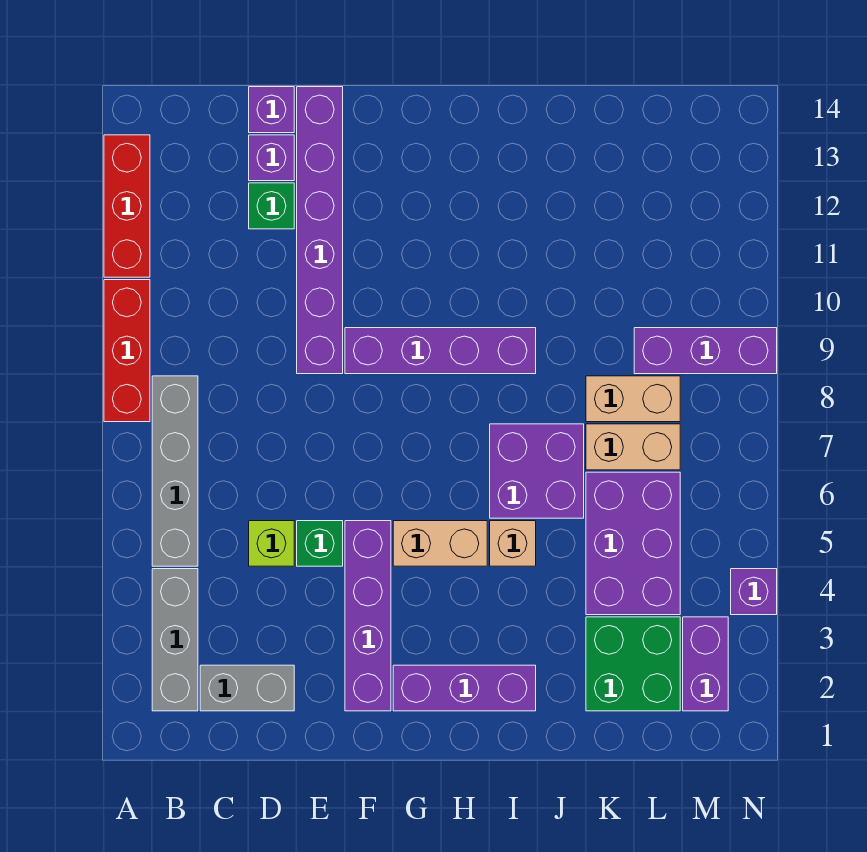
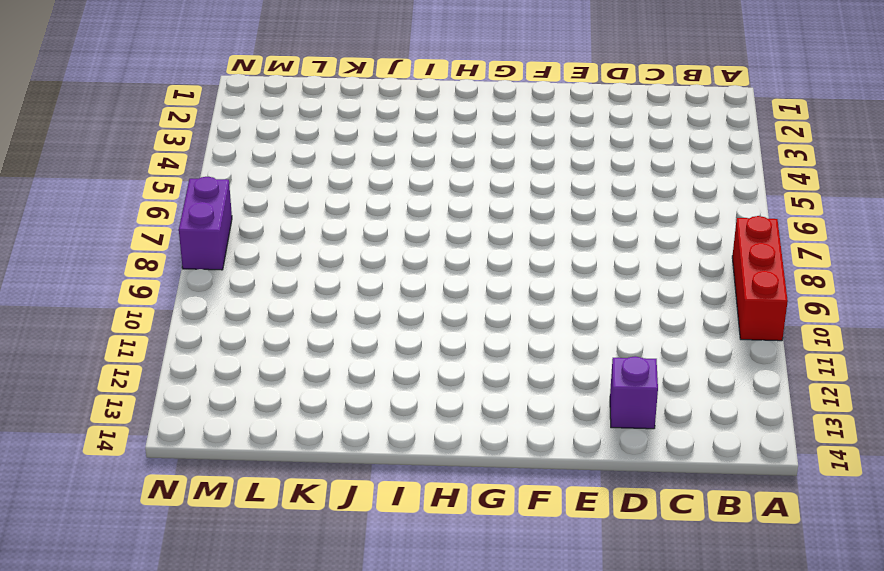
purple brick N7:N8 level 1 -> purple brick M2:M3 level 1
none -> red brick A11:A13 level 1
none -> grey brick B2:B4 level 1
none -> grey brick B5:B8 level 1

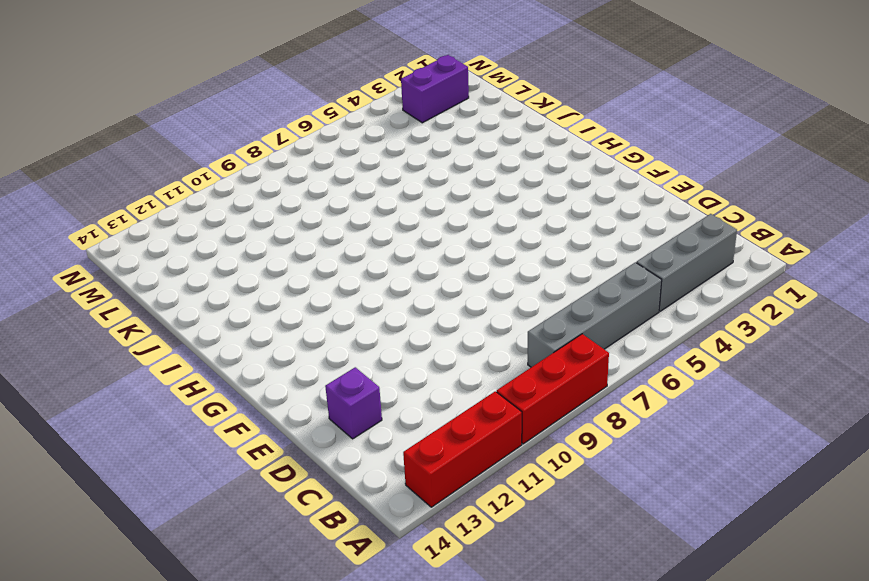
none -> grey brick C2:D2 level 1
none -> lime brick D5 level 1
none -> green brick D12 level 1

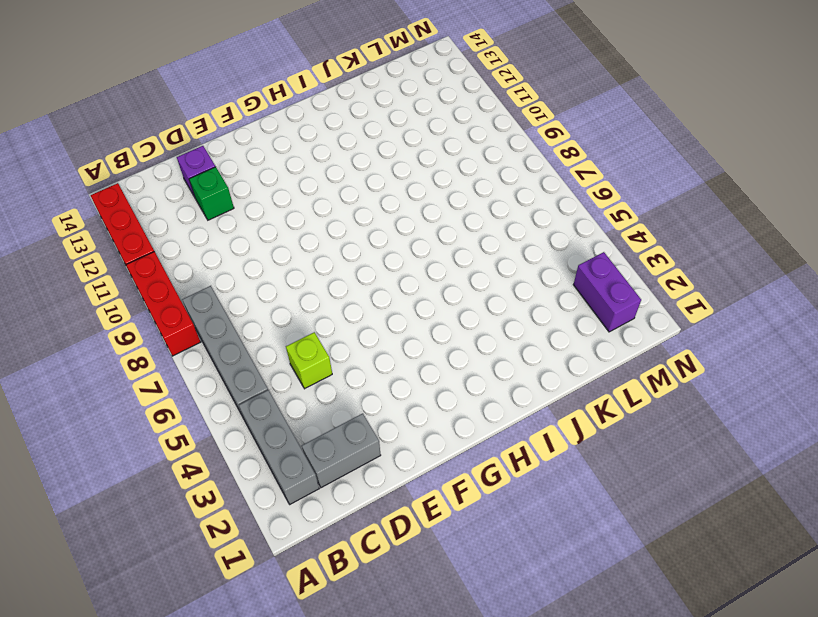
none -> purple brick D14 level 1
none -> green brick E5 level 1
none -> purple brick E9:E14 level 1

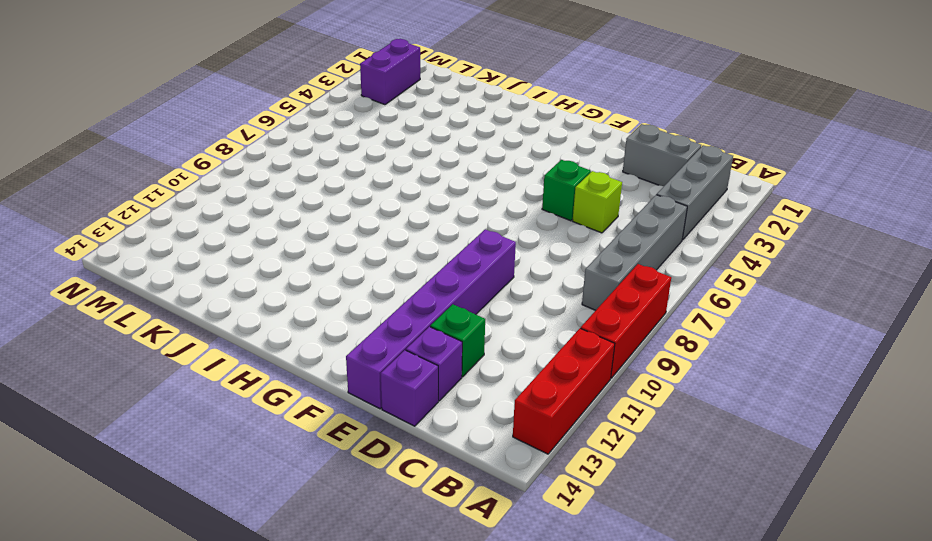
none -> purple brick F2:F5 level 1
none -> purple brick F9:I9 level 1
none -> purple brick G2:I2 level 1

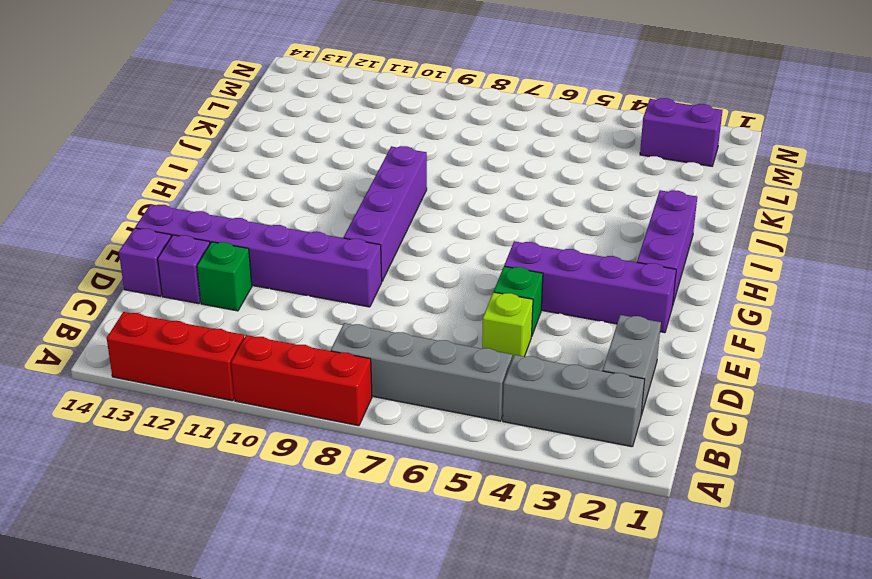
none -> tan brick G5:H5 level 1
none -> tan brick I5 level 1
none -> purple brick I6:J7 level 1

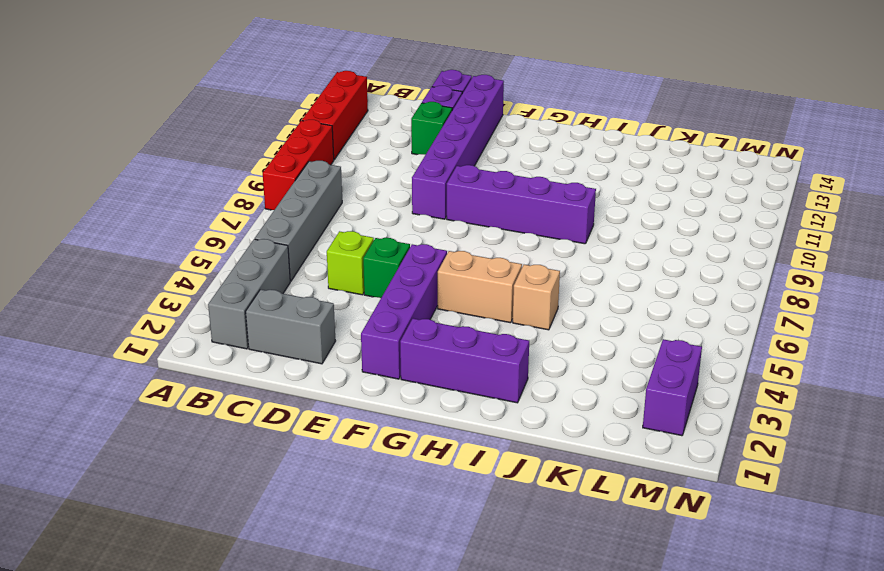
none -> purple brick I6:J7 level 1
none -> green brick K2:L3 level 1
none -> purple brick K4:L6 level 1

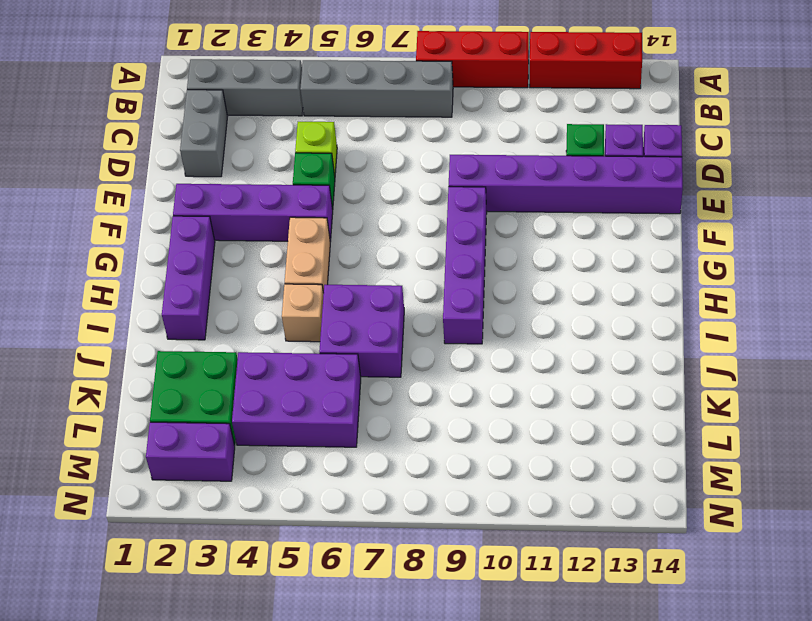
none -> tan brick K7:L7 level 1
none -> tan brick K8:L8 level 1
none -> purple brick L9:N9 level 1

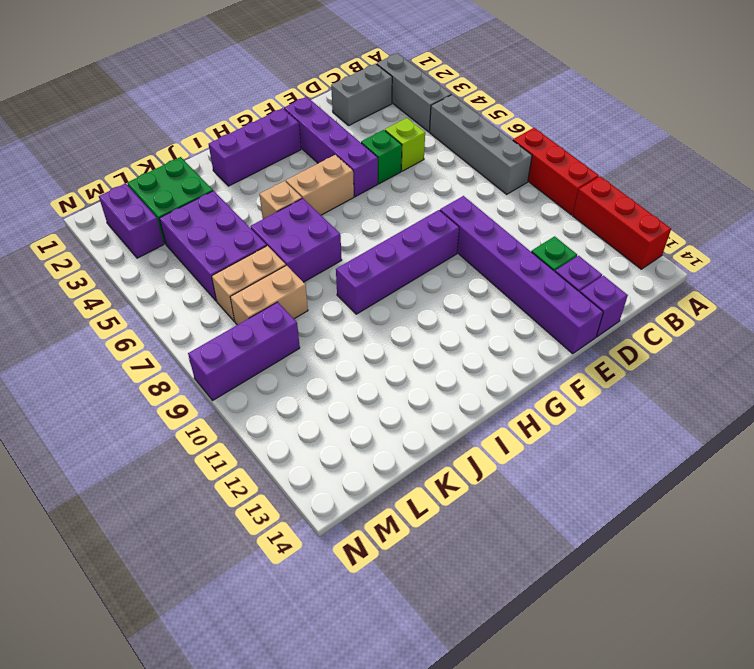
none -> purple brick N4 level 1

